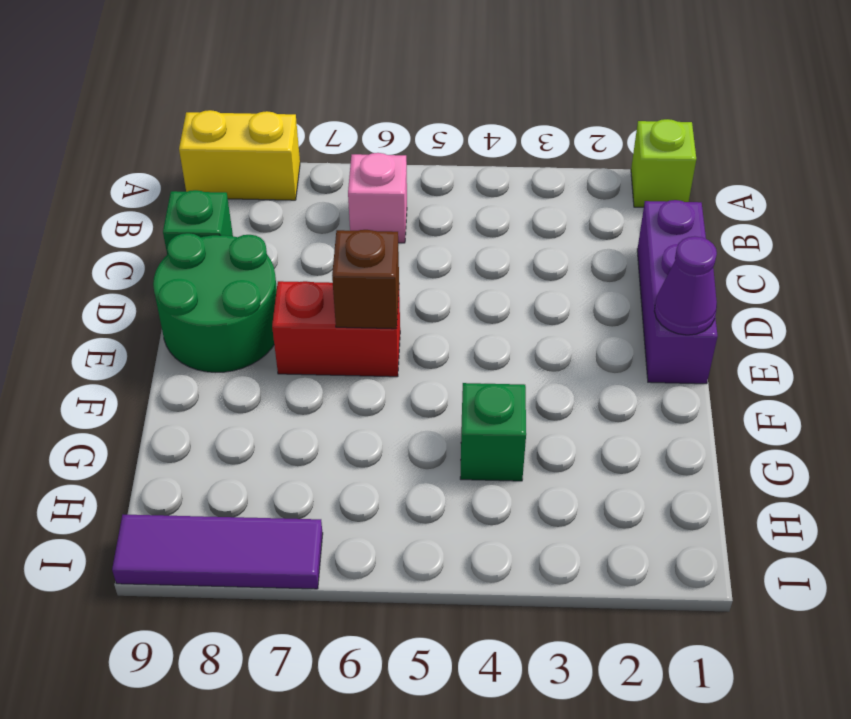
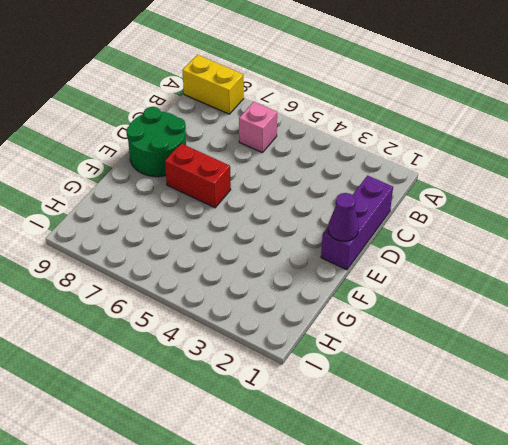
none -> lime brick A1 level 1
none -> green brick C9 level 1

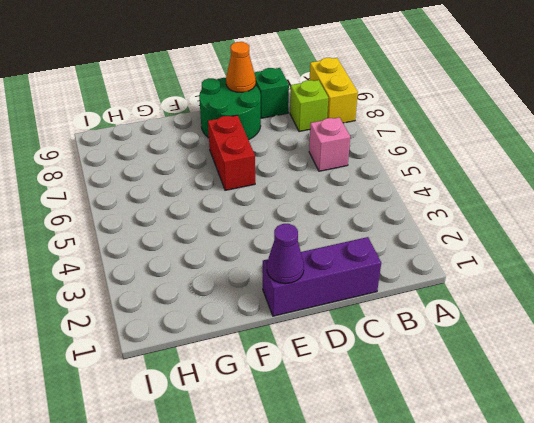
lime brick B8 level 1 -> lime brick A1 level 1
orange cone D9 level 2 -> none
none -> green brick G4 level 1
none -> purple tile I7:I9 level 1

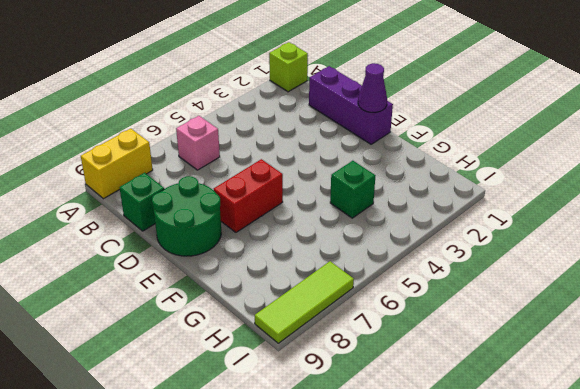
lime tile I7:I9 level 1 -> purple tile I7:I9 level 1
none -> brown brick E6 level 2

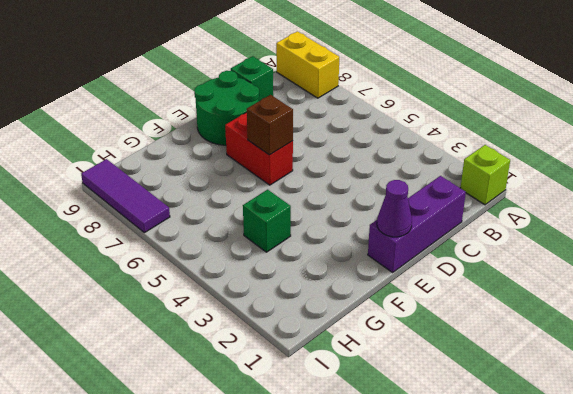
none -> pink brick B6 level 1

